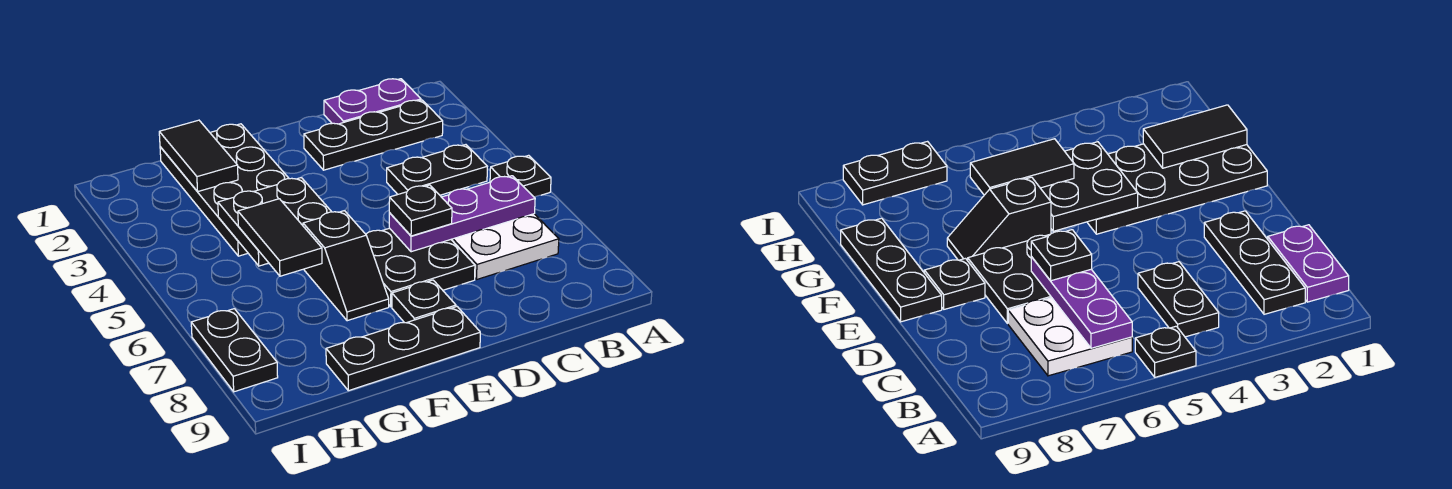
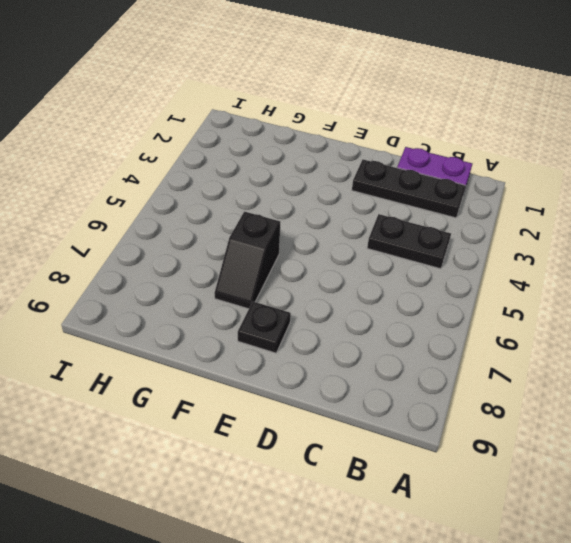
none -> black plate A5 level 1
none -> white plate B6:C7 level 1
none -> black plate D6:E7 level 1

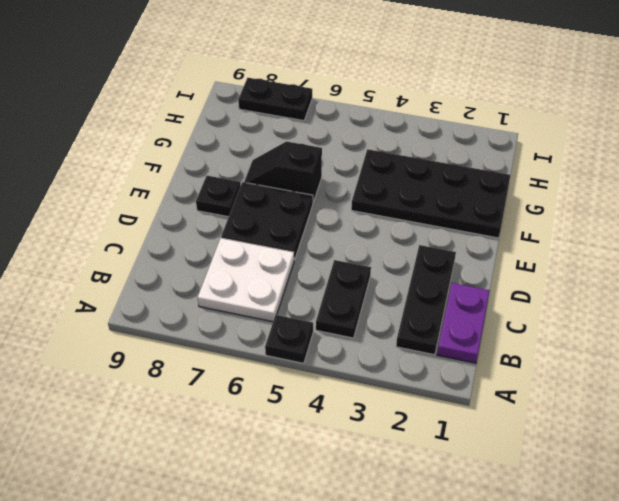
none -> black plate E9:G9 level 1
none -> purple plate B6:D6 level 2
none -> black plate F4:G5 level 2

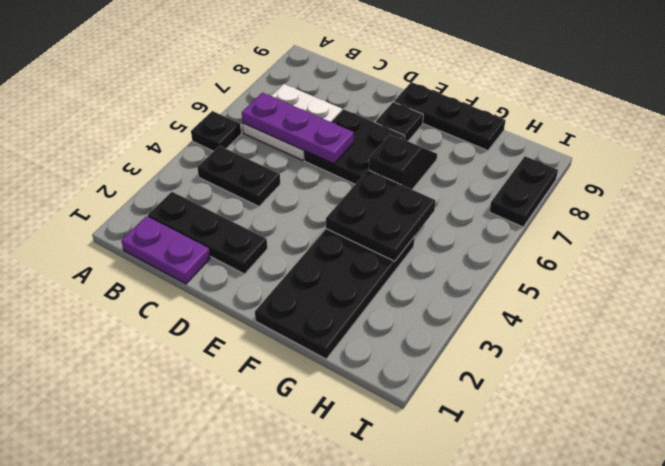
none -> black tile G1:G2 level 2
none -> black plate D6 level 3
none -> black tile G5:G6 level 3

